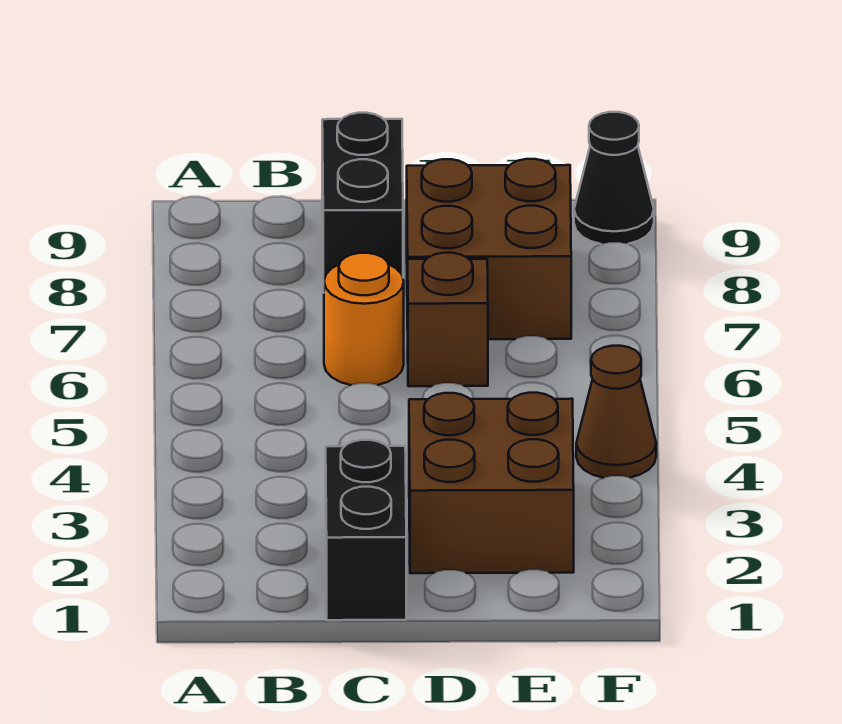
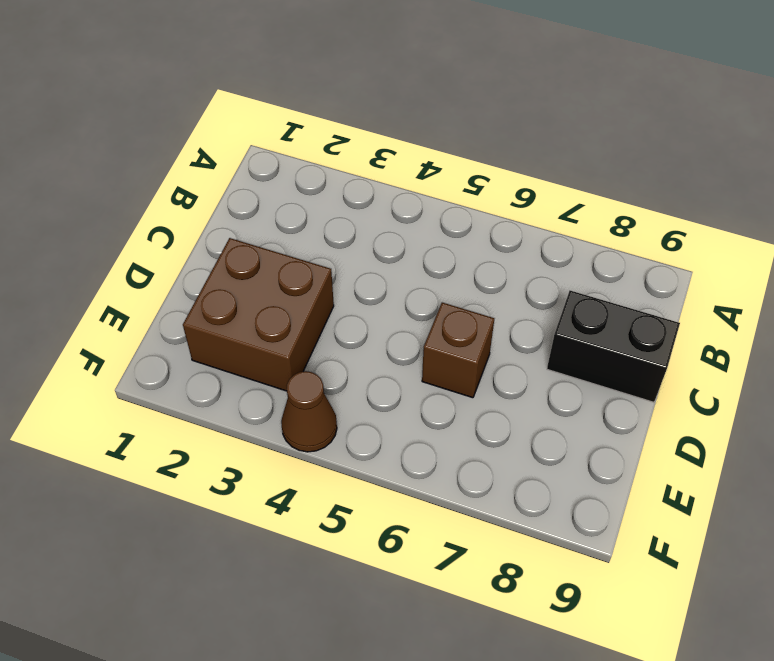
none -> black brick C1:C2 level 1
none -> orange round brick C6 level 1

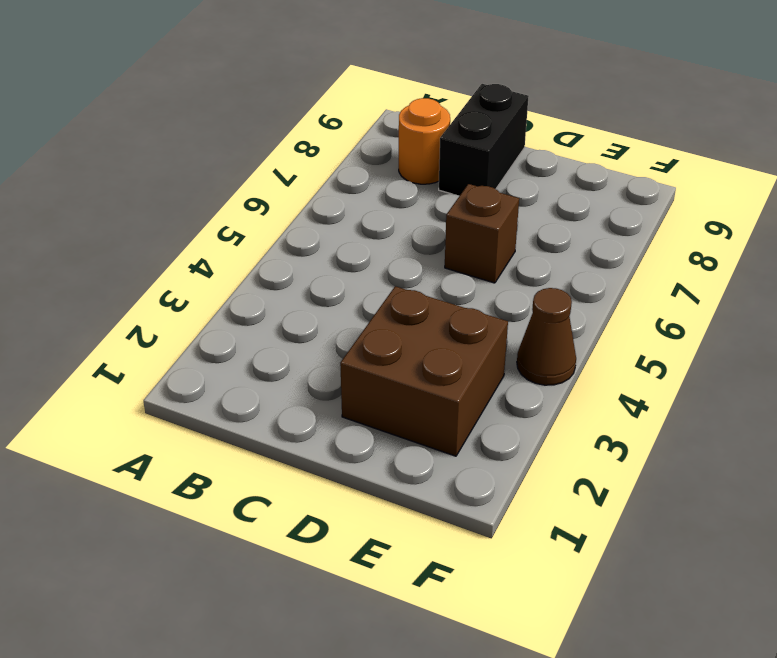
orange round brick B8 level 1 -> orange round brick C6 level 1
none -> black brick C1:C2 level 1
none -> brown brick D7:E8 level 1

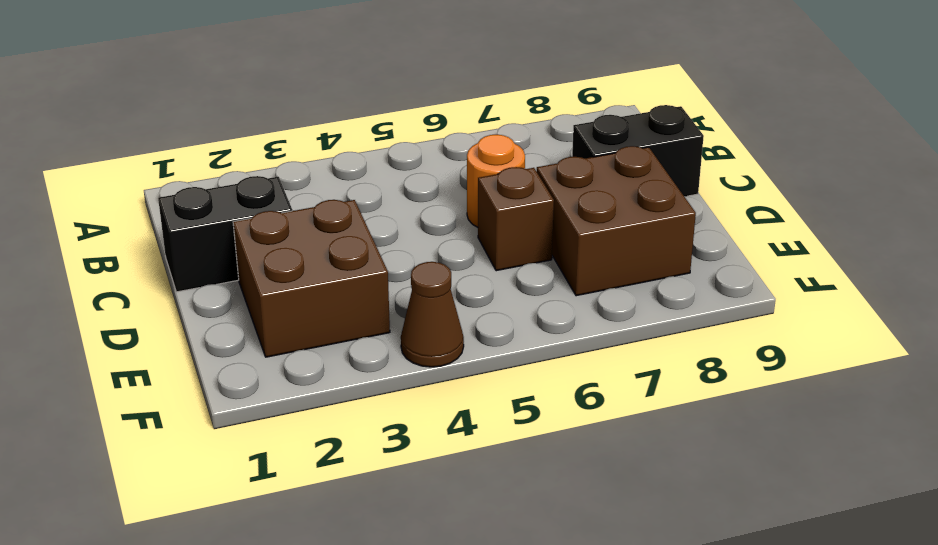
none -> black cone F9 level 1

